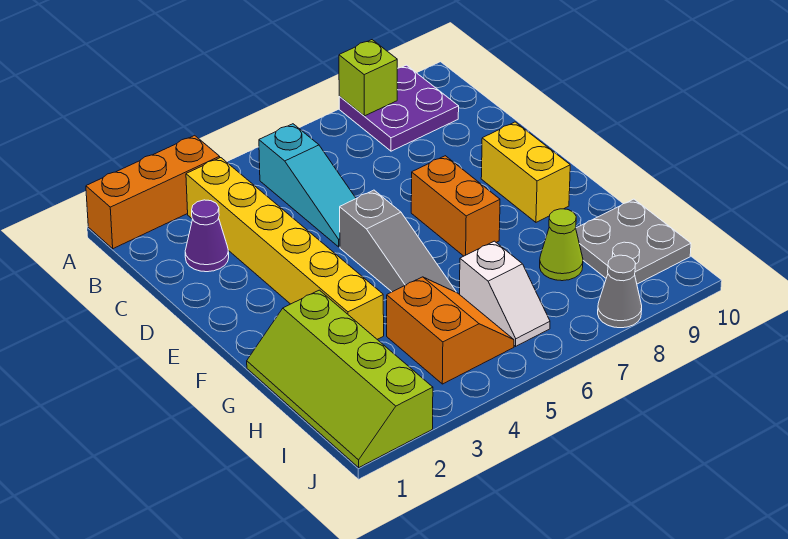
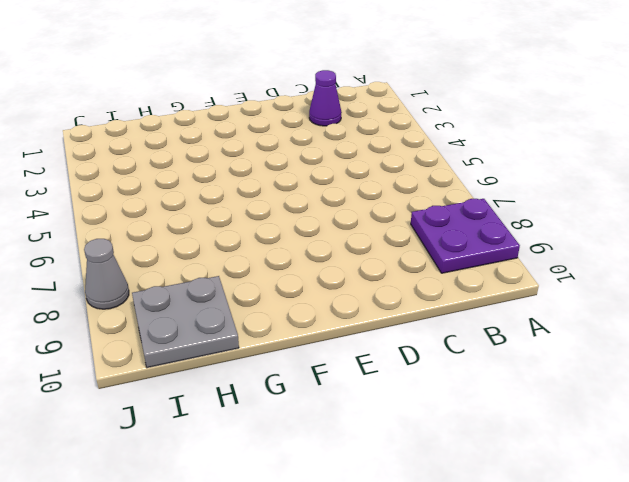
none -> orange brick A1:A3 level 1
none -> yellow brick B3:G3 level 1
none -> cyan slope B5:D5 level 1 top B

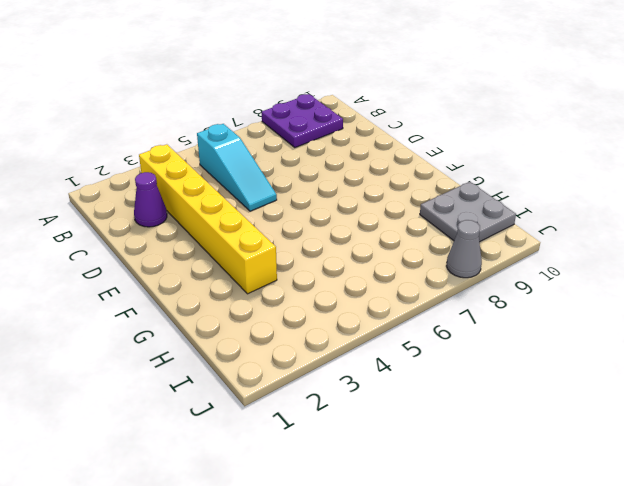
none -> orange brick A1:A3 level 1
none -> grey slope E5:G5 level 1 top E
none -> orange brick E7:F7 level 1

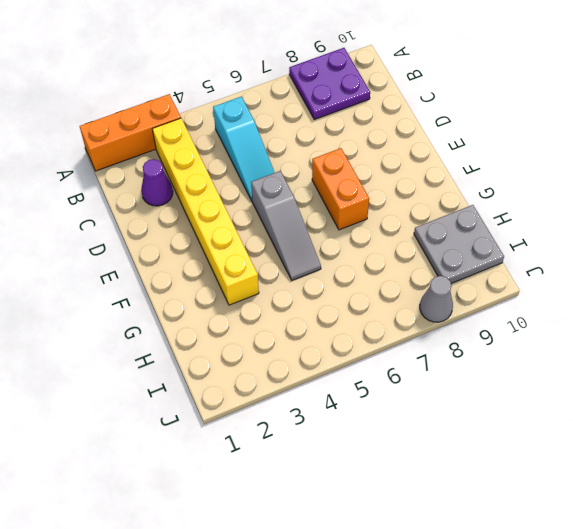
none -> yellow brick E9:F9 level 1
none -> lime slope G1:J2 level 1 top 2
none -> orange slope H4:I5 level 1 top 4

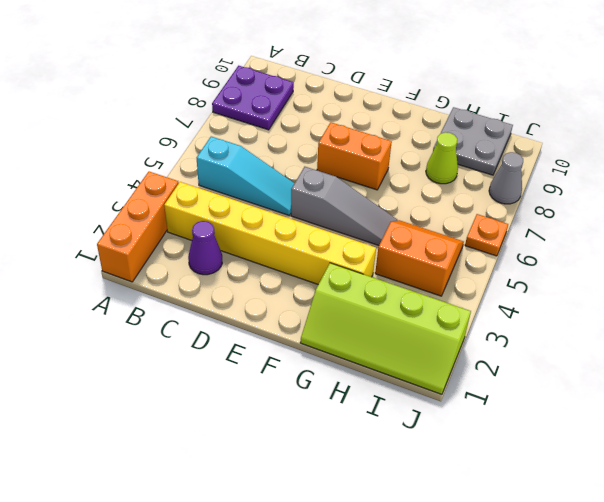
orange plate J6 level 1 -> none
none -> yellow brick E9:F9 level 1
none -> white slope H6:I6 level 1 top H
none -> lime brick A8 level 2

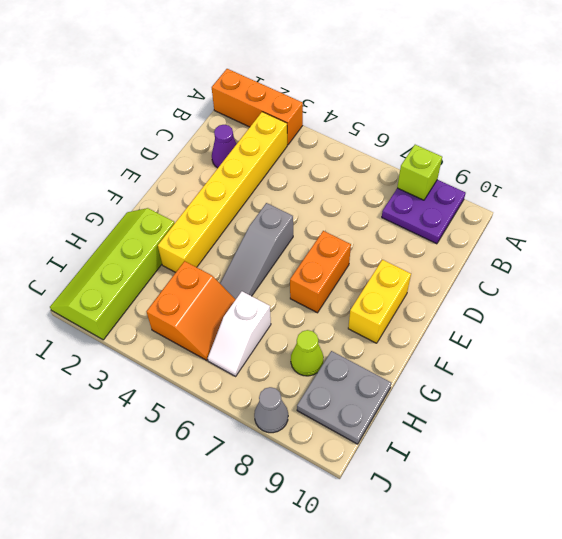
none -> cyan slope B5:D5 level 1 top B

